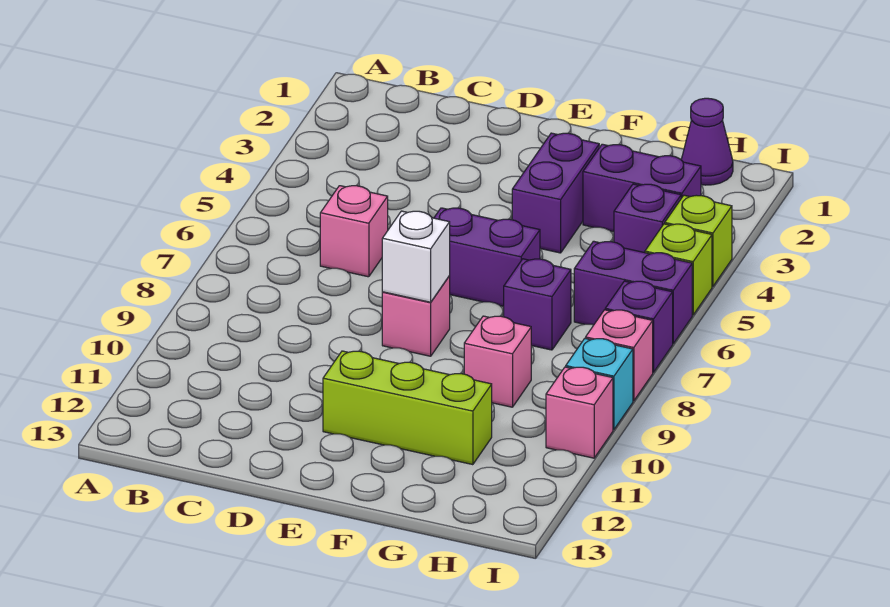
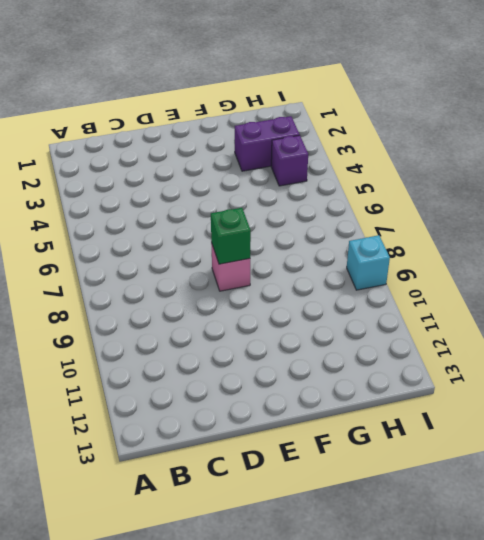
green brick E8 level 2 -> white brick E8 level 2
none -> pink brick C6 level 1
none -> purple brick E6:F6 level 1
none -> lime brick E11:G11 level 1

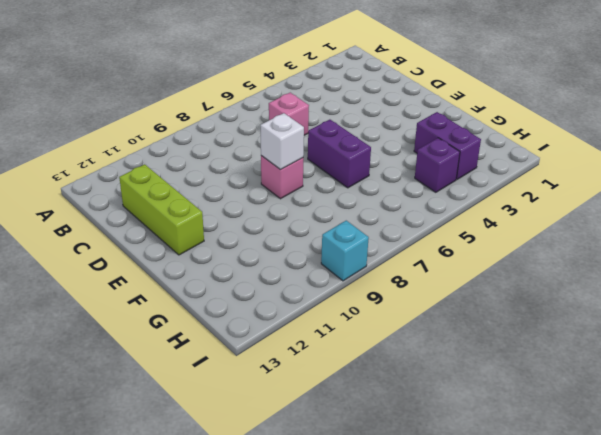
lime brick C12:E12 level 1 -> lime brick E11:G11 level 1
none -> purple brick F3:F4 level 1
none -> purple brick G7 level 1
none -> pink brick G9 level 1

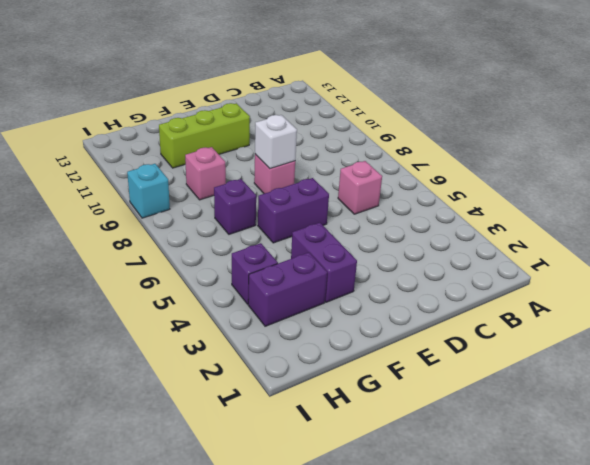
none -> purple cone H1 level 1
none -> purple brick H6:I6 level 1
none -> lime brick I4 level 1

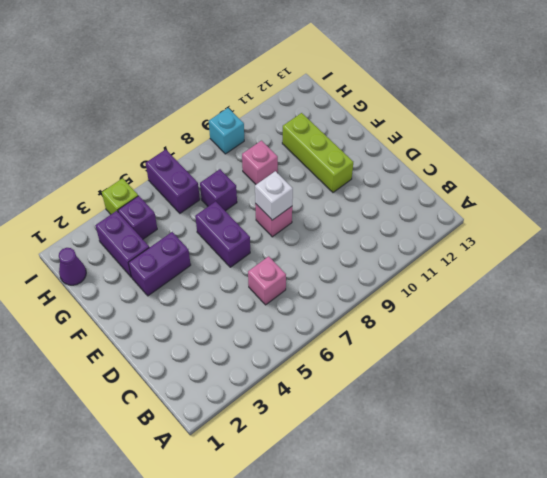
none -> lime brick I5 level 1
none -> purple brick I7 level 1
none -> pink brick I8 level 1

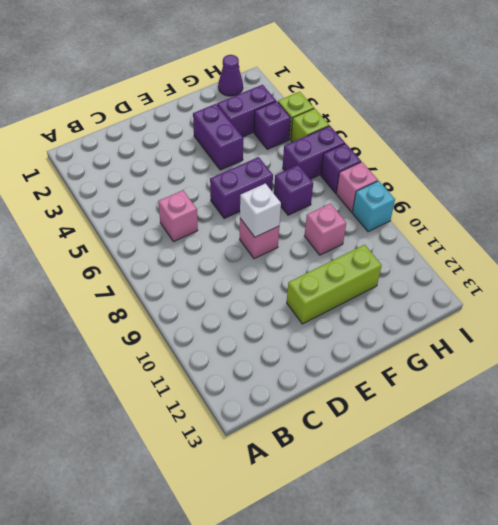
none -> pink brick I10 level 1

